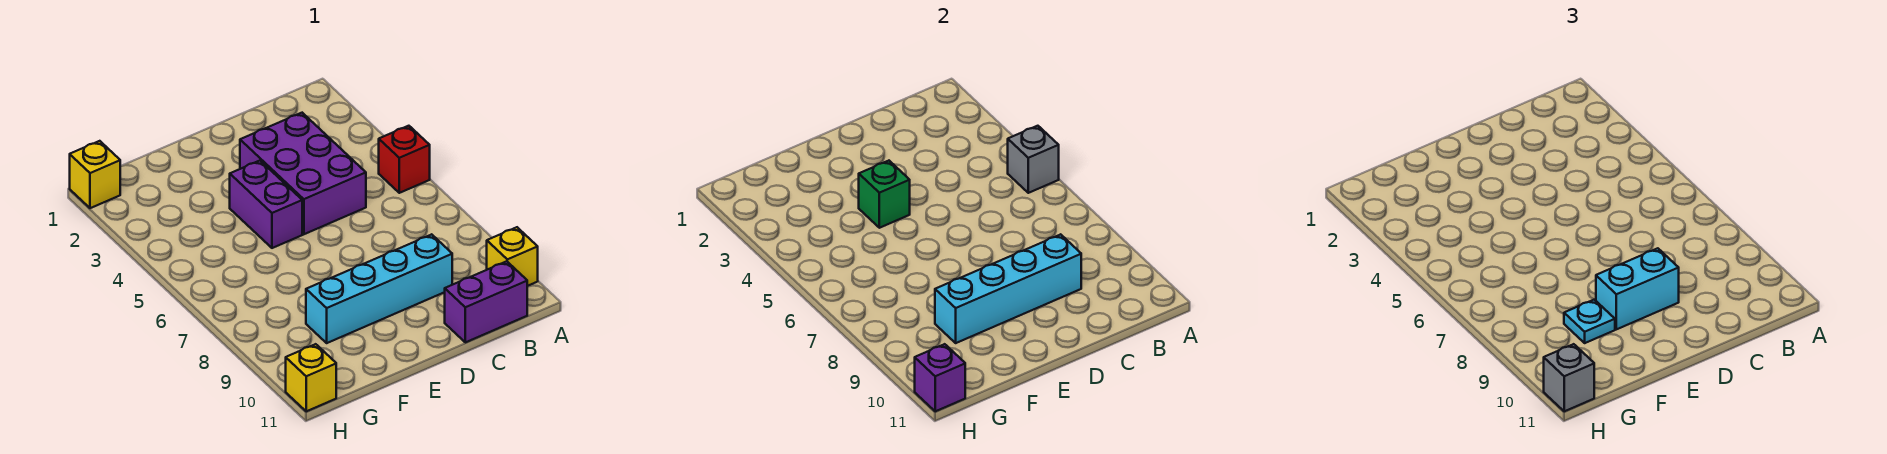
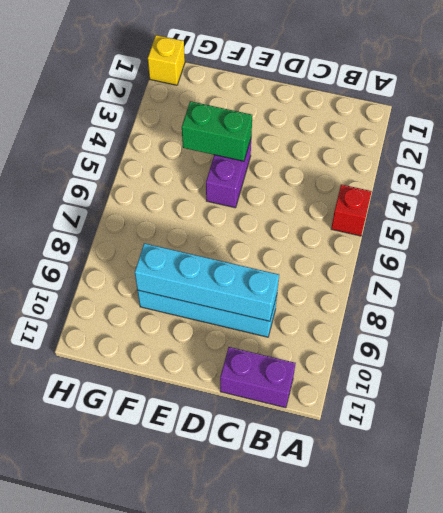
green brick E4:F4 level 2 -> green brick E4 level 2
none -> yellow brick A10 level 1
none -> purple brick C3:D5 level 1
none -> yellow brick H11 level 1

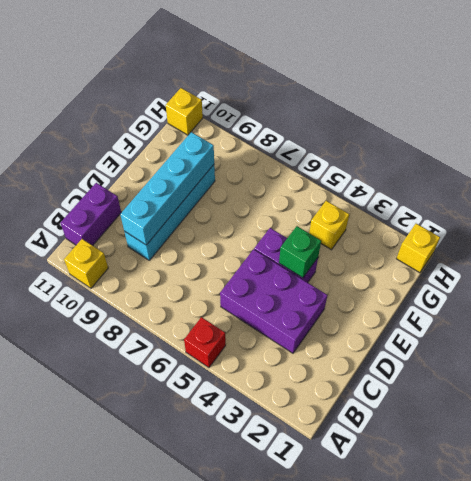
yellow brick G4 level 1 -> none
none -> grey brick A5 level 2
none -> purple brick H11 level 2
none -> cyan brick D9:E9 level 3

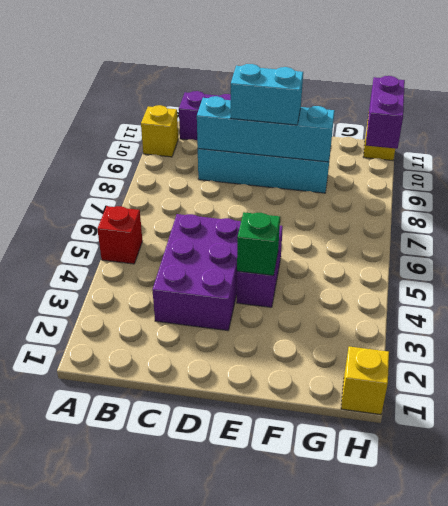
purple brick H10:H11 level 2 -> purple brick H11 level 2
none -> grey brick A5 level 2
none -> cyan plate F9 level 3
none -> grey brick H11 level 3

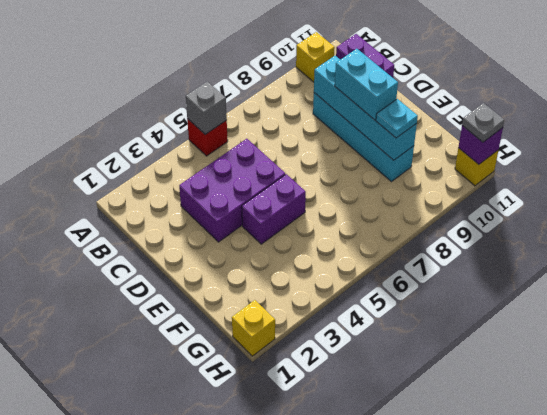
grey plate H11 level 3 -> grey brick H11 level 3
none -> green brick E4 level 2

